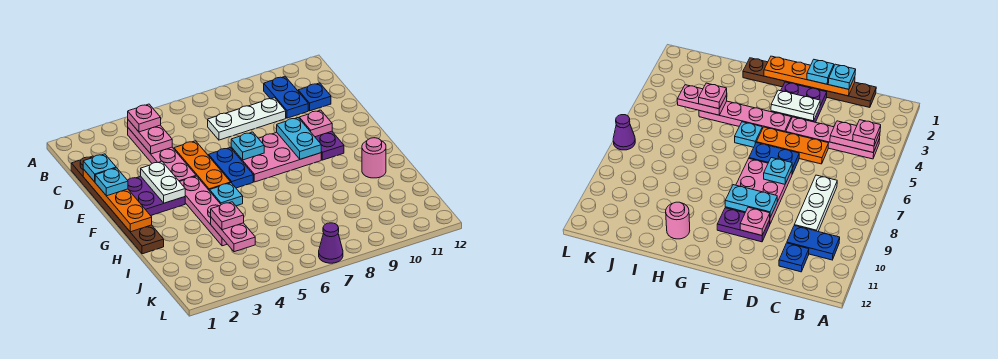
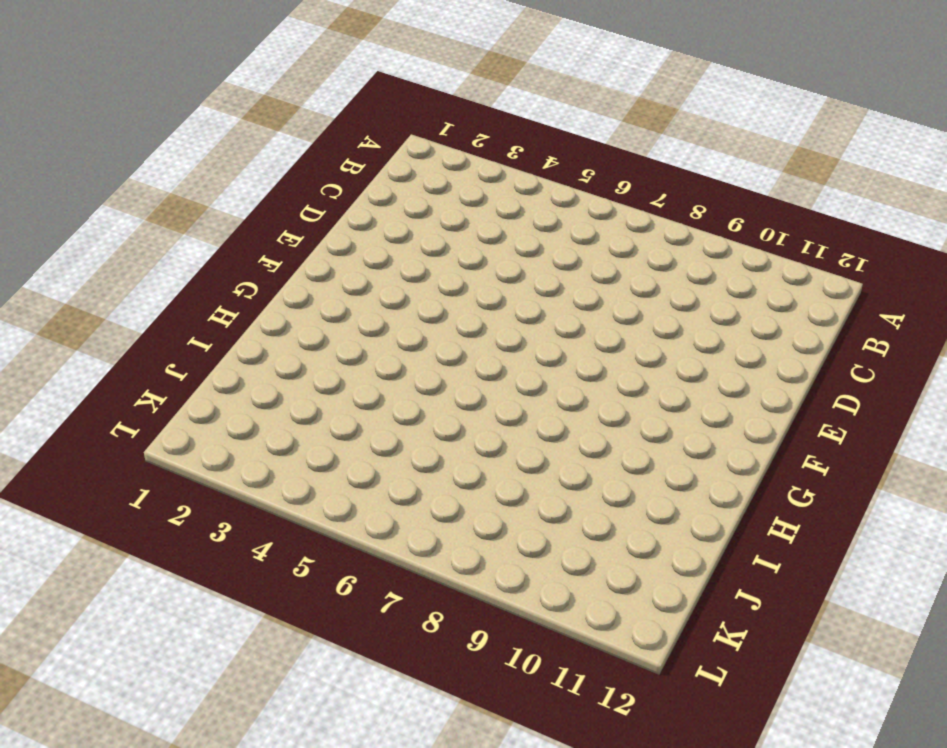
none -> pink plate B4:E4 level 1
none -> blue plate B10:C10 level 1
none -> brown plate C1:H1 level 1

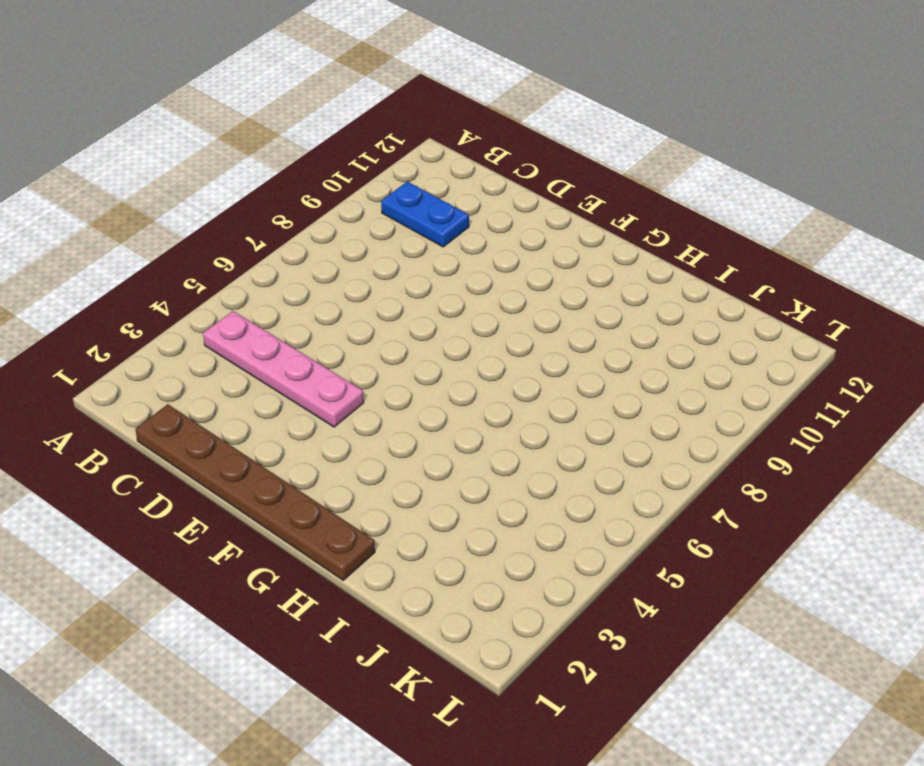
none -> white plate C7:C9 level 1
none -> blue plate C11 level 1
none -> orange plate D5:F5 level 1

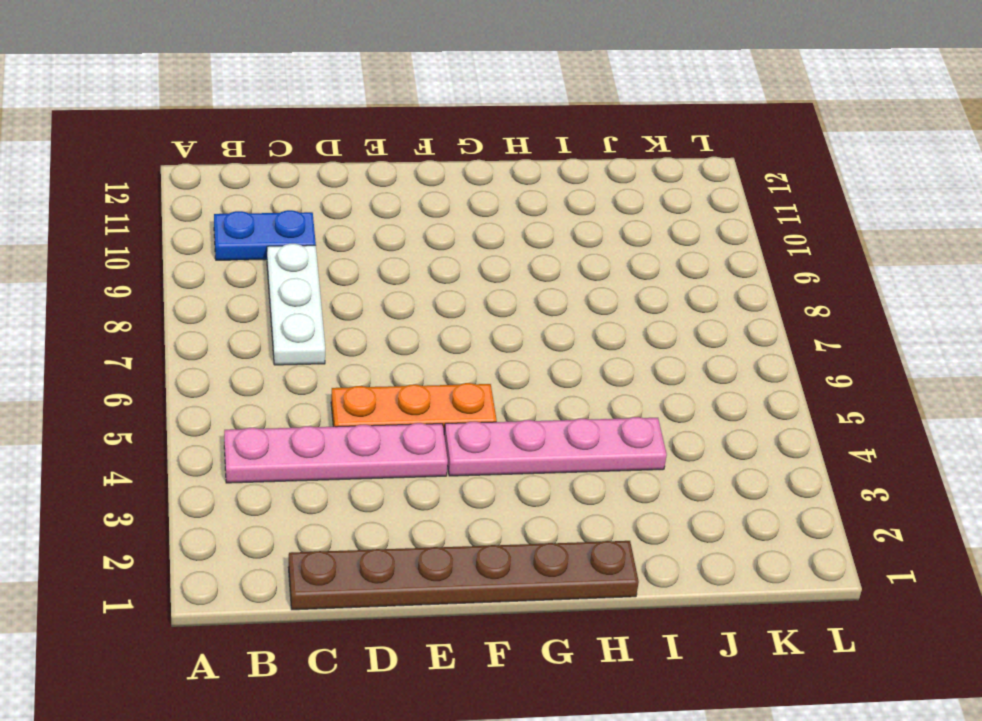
none -> blue plate C11 level 1
none -> purple plate E2:F3 level 1
none -> blue plate E6:F6 level 1

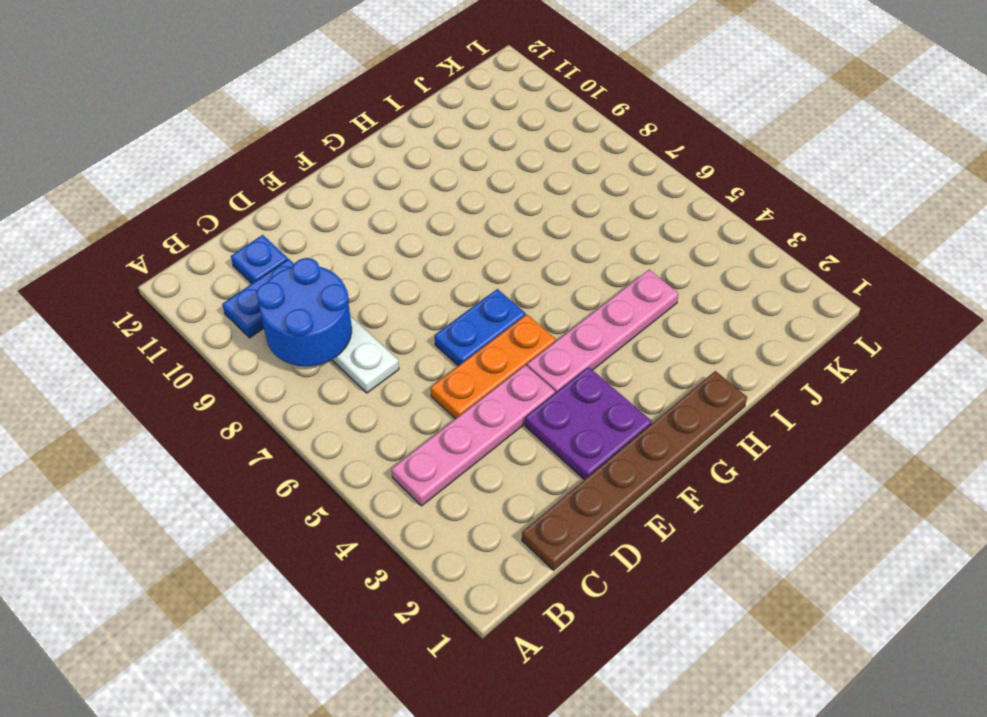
blue round brick B8:C9 level 2 -> none
none -> pink plate E7:F9 level 1
none -> purple plate E10:F10 level 1
none -> cyan plate G5 level 1

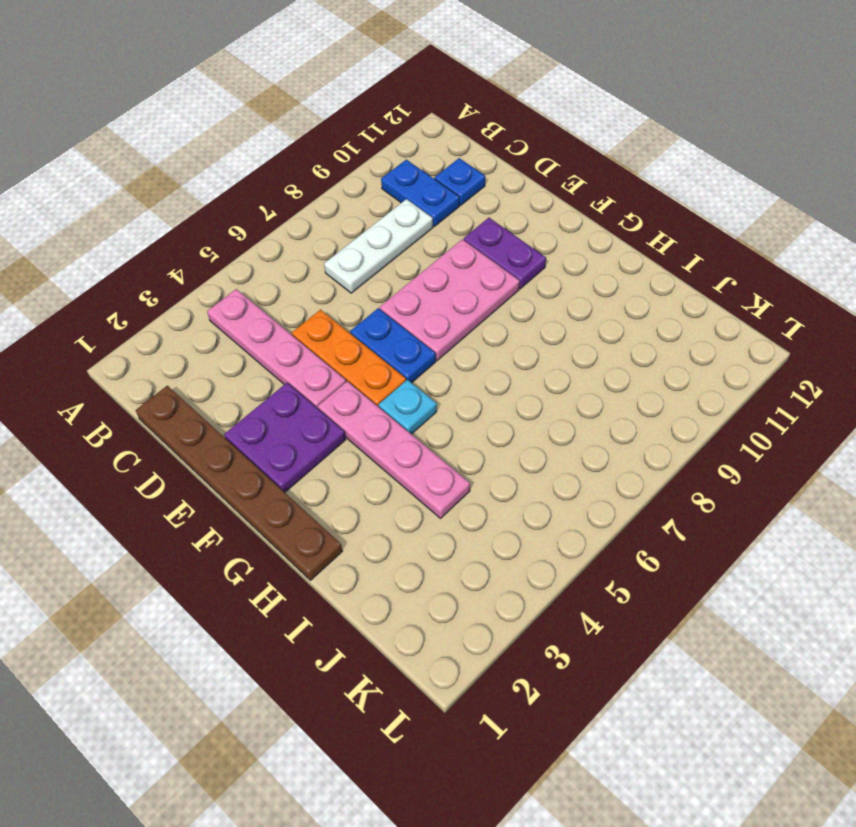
none -> pink round brick H11 level 1
none -> purple cone L7 level 1
none -> pink plate B4:C4 level 2

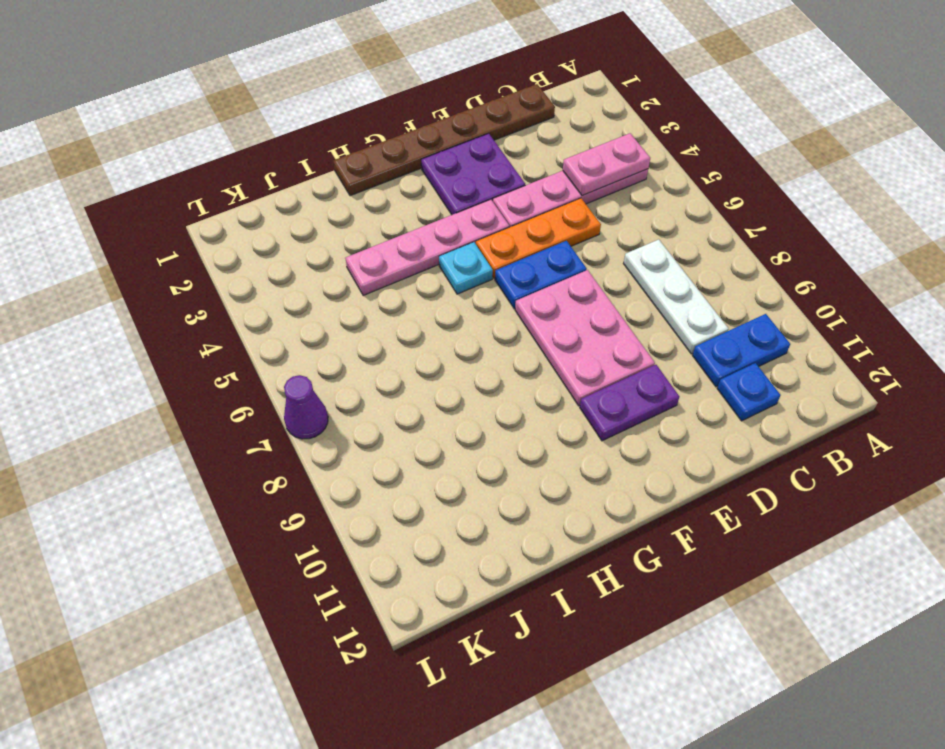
none -> pink round brick H11 level 1
none -> orange plate D1:G1 level 2
none -> white plate E3:F3 level 2

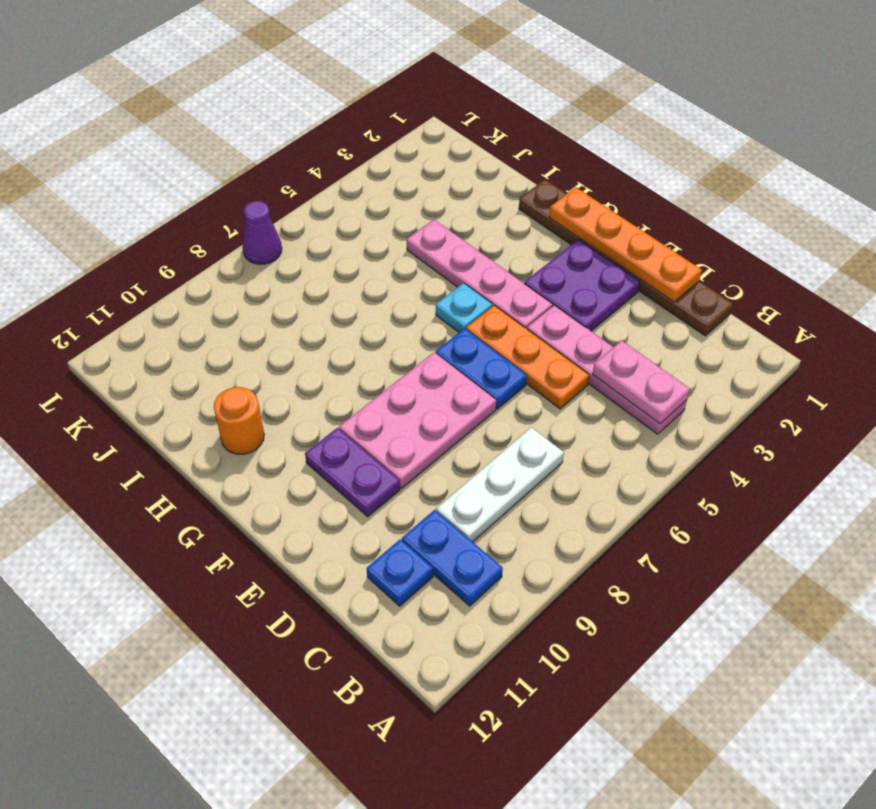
orange round brick H11 level 1 -> pink round brick H11 level 1
none -> white plate E3:F3 level 2
none -> cyan plate E7 level 2
none -> cyan plate E9:F9 level 2

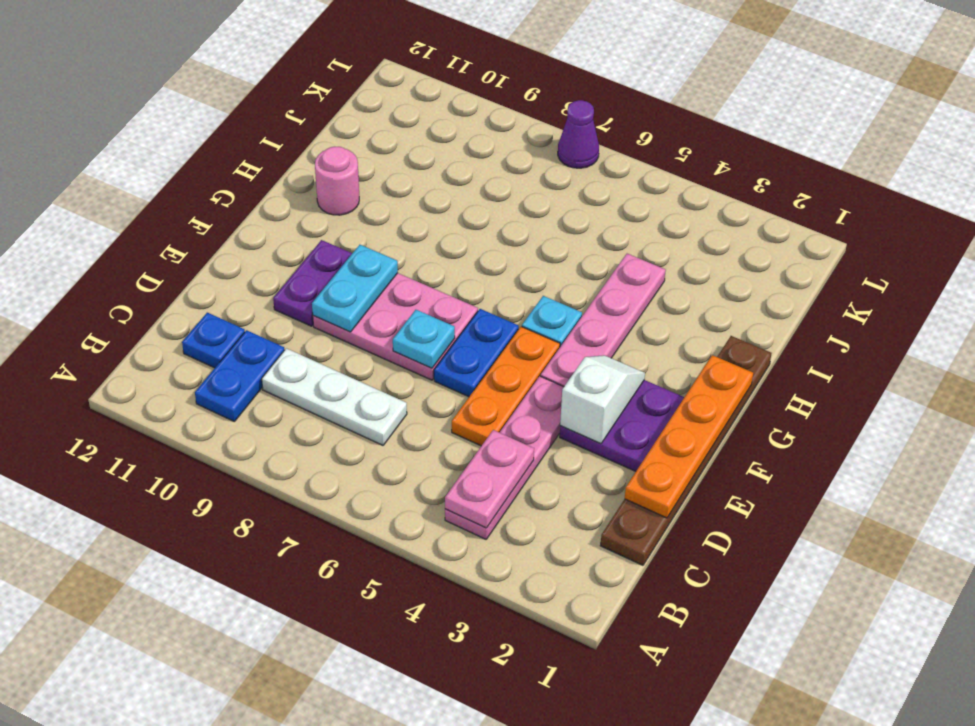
white slope E3:F3 level 2 top E -> white plate E3:F3 level 2
none -> pink plate E10 level 2
none -> pink plate I4:J4 level 2
none -> pink plate B4 level 3

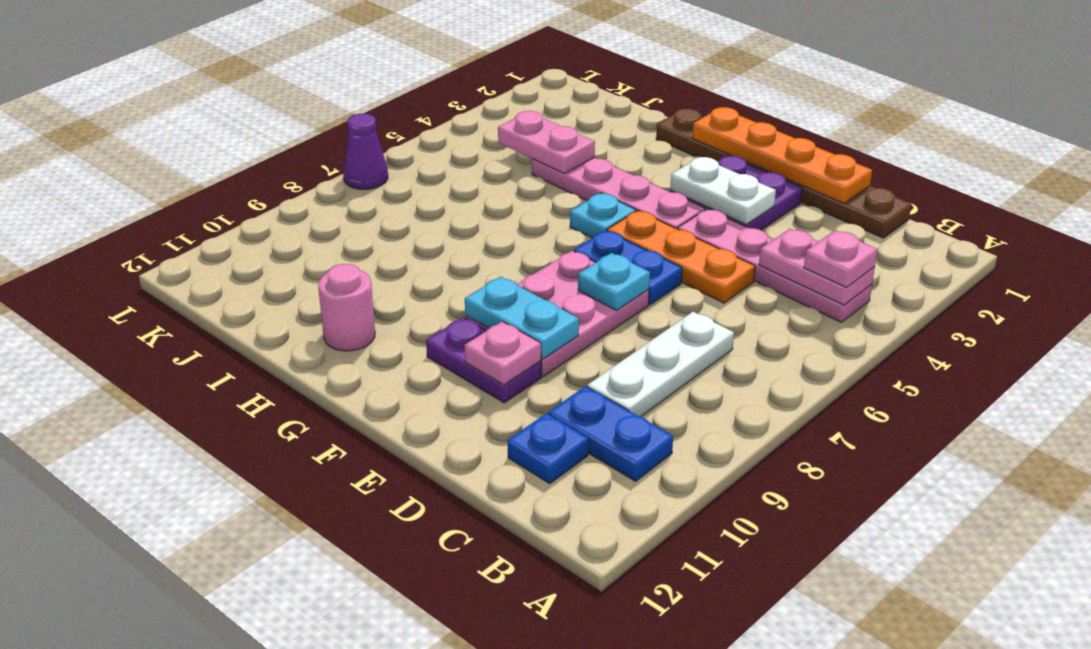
none -> cyan plate D1 level 3
none -> cyan plate E1 level 3
none -> pink plate I4 level 3

